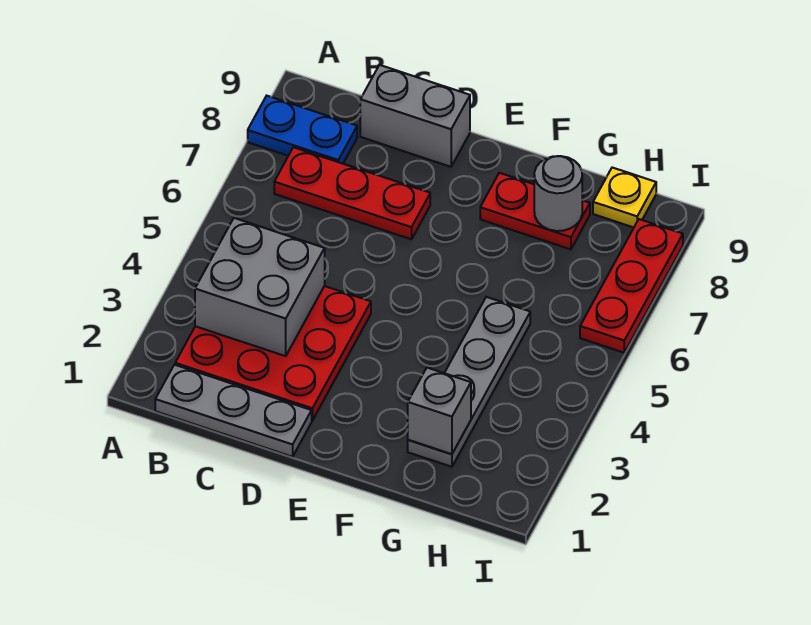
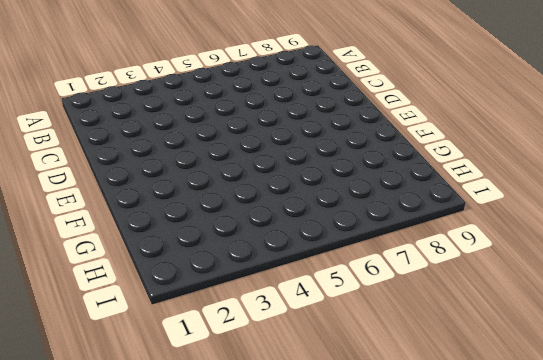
none -> blue plate A8:B8 level 1
none -> grey plate B1:D1 level 1
none -> red plate B2:D4 level 1

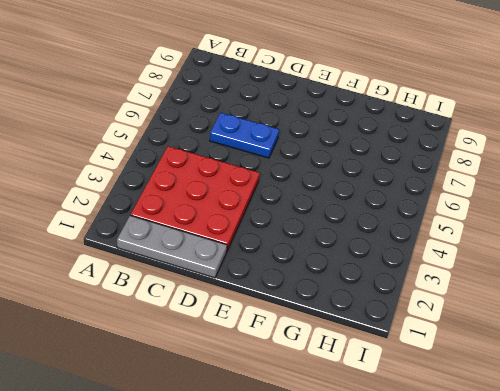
blue plate C6:D6 level 1 -> blue plate A8:B8 level 1
none -> red plate B7:D7 level 1
none -> grey brick C9:D9 level 1
none -> red plate F8:G8 level 1

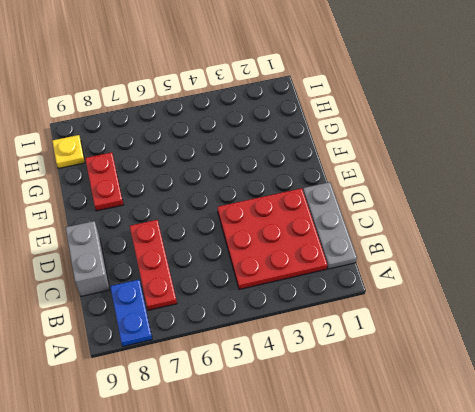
none -> grey plate G2:G5 level 1
none -> red plate I6:I8 level 1
none -> grey brick B3:C4 level 2

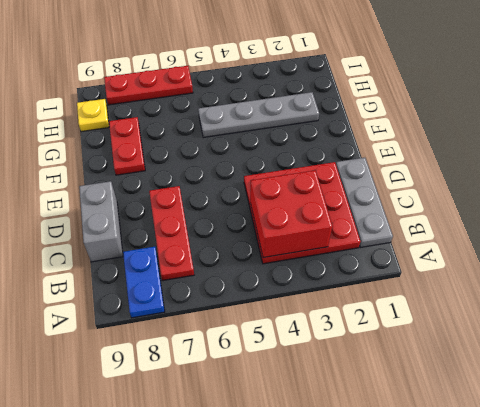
red brick B3:C4 level 2 -> grey brick B3:C4 level 2
none -> grey brick G2 level 2
none -> grey round brick G8 level 2

